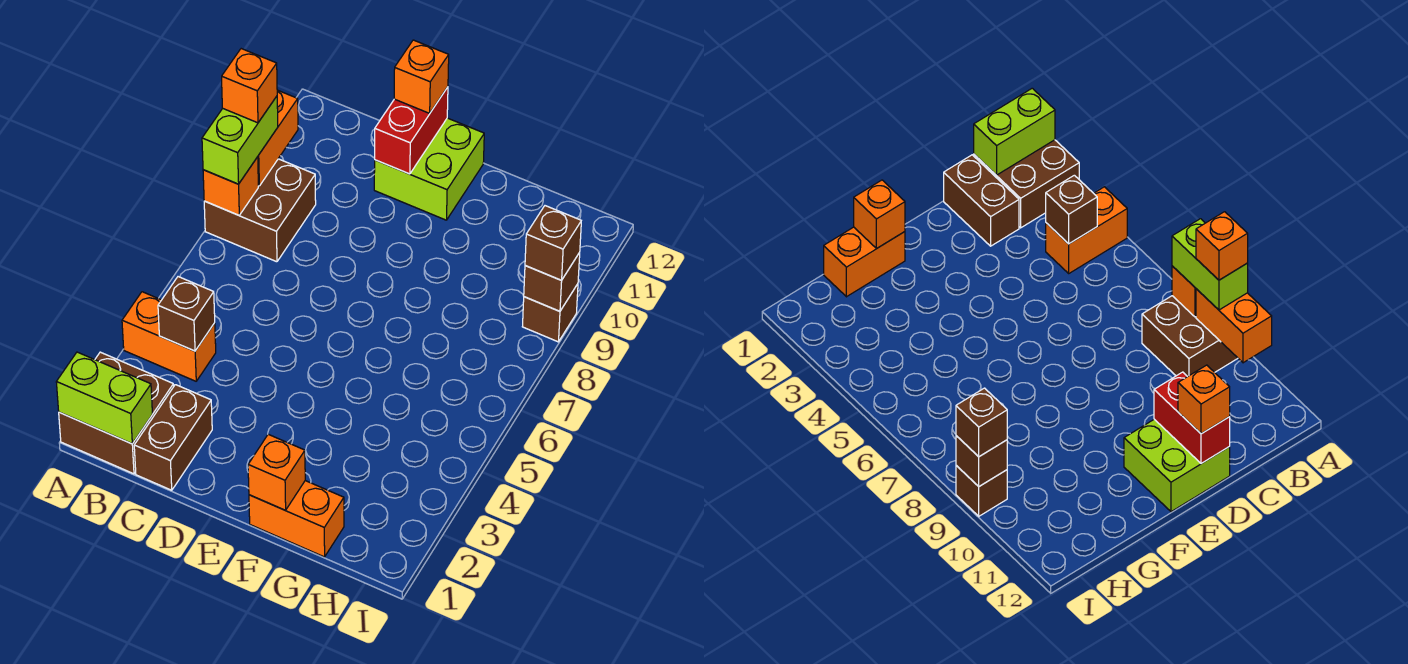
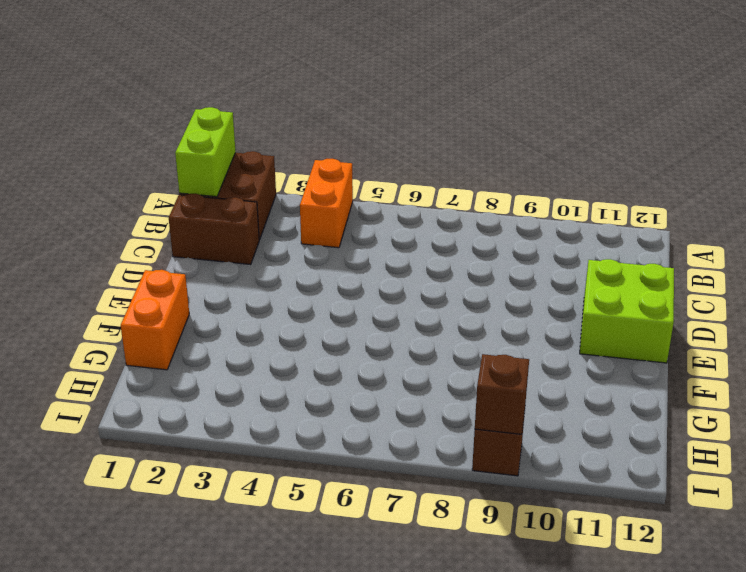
none -> brown brick A8:B9 level 1
none -> orange brick A8 level 2
none -> orange brick A9:A10 level 2

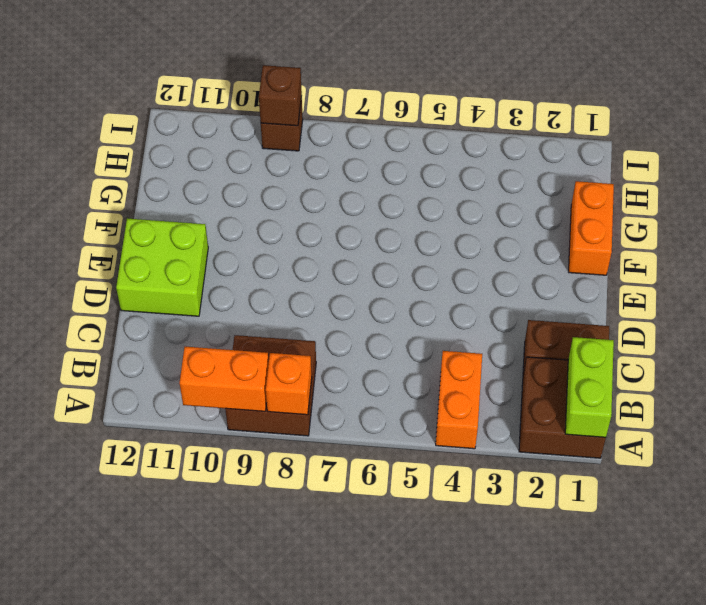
none -> brown brick B4 level 2
none -> red brick D11:D12 level 2
none -> orange brick F1 level 2

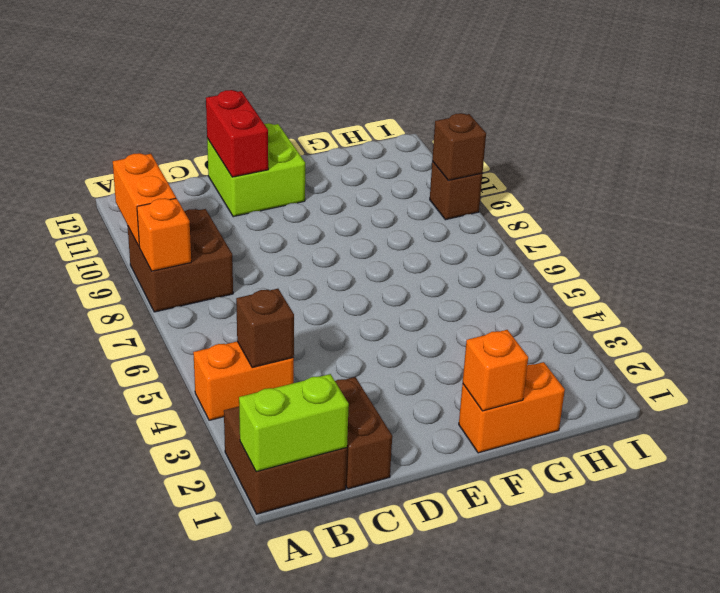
none -> lime brick A8:A9 level 3
none -> orange brick D12 level 3
none -> brown brick I9 level 3

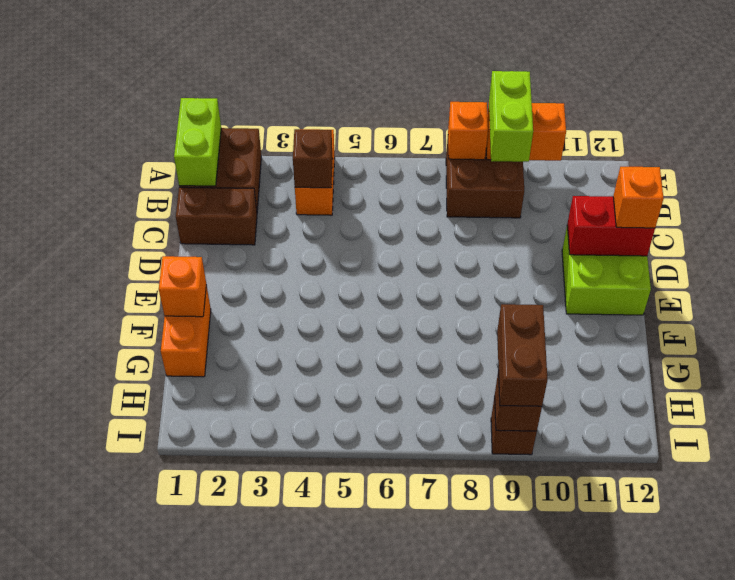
lime brick A9:B9 level 3 -> lime brick A8:A9 level 3
brown brick H9:I9 level 3 -> brown brick I9 level 3
none -> orange brick A9 level 4

